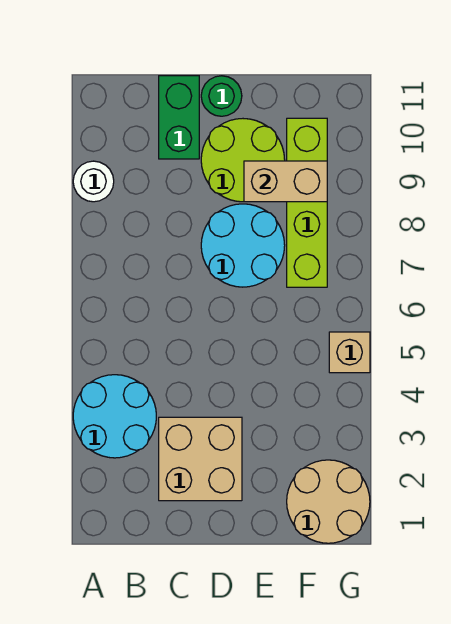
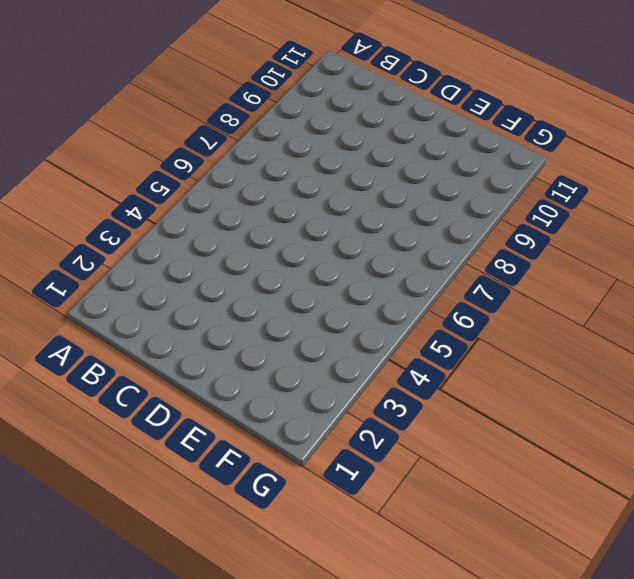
none -> cyan round brick A3:B4 level 1
none -> white round brick A9 level 1

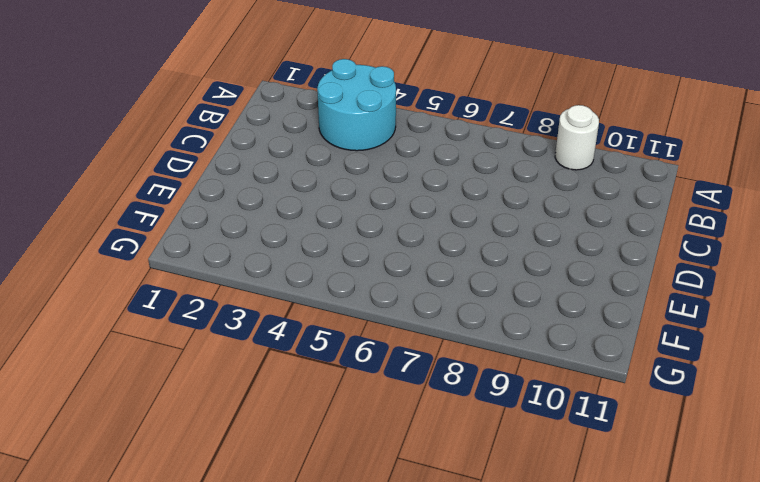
none -> tan brick C2:D3 level 1
none -> green brick C10:C11 level 1

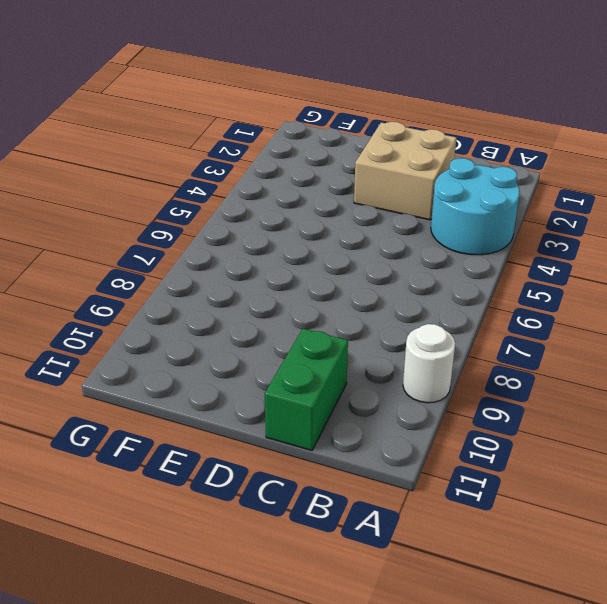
none -> cyan round brick D7:E8 level 1
none -> lime round brick D9:E10 level 1

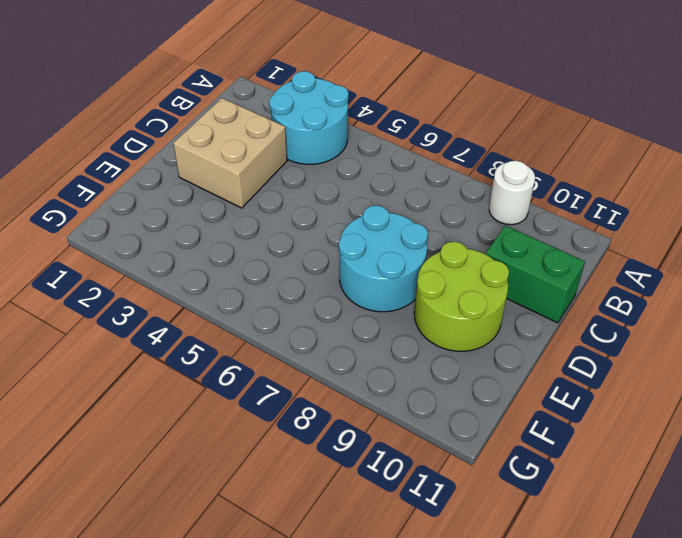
none -> green round brick D11 level 1
none -> tan round brick F1:G2 level 1

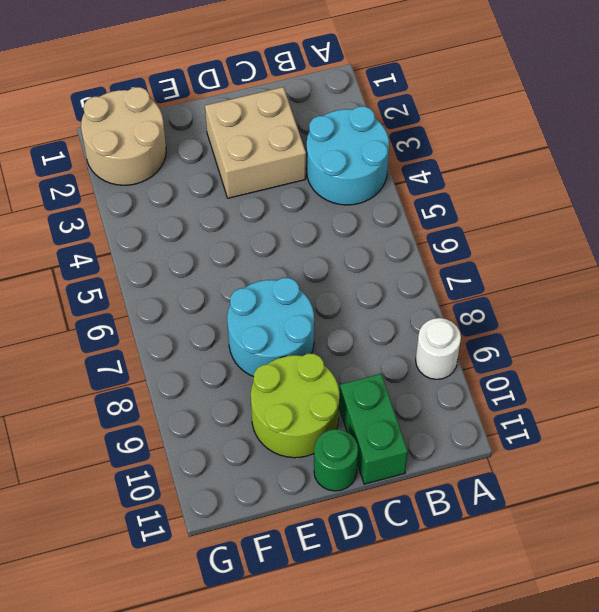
none -> lime brick F7:F10 level 1
none -> tan brick G5 level 1

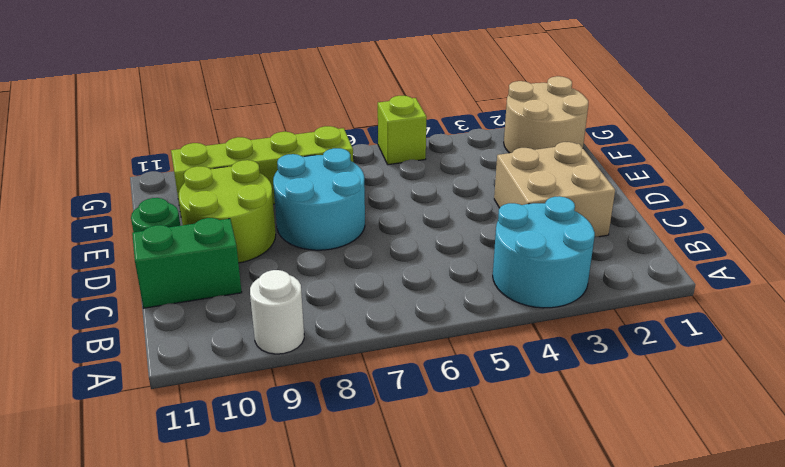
lime brick G5 level 1 -> tan brick G5 level 1
none -> tan brick E9:F9 level 2

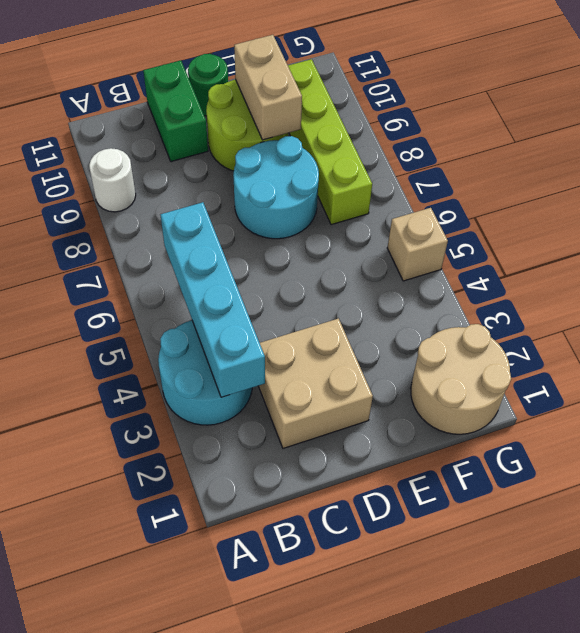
cyan brick B3:B6 level 2 -> none
tan brick E9:E10 level 2 -> tan brick E9:F9 level 2

